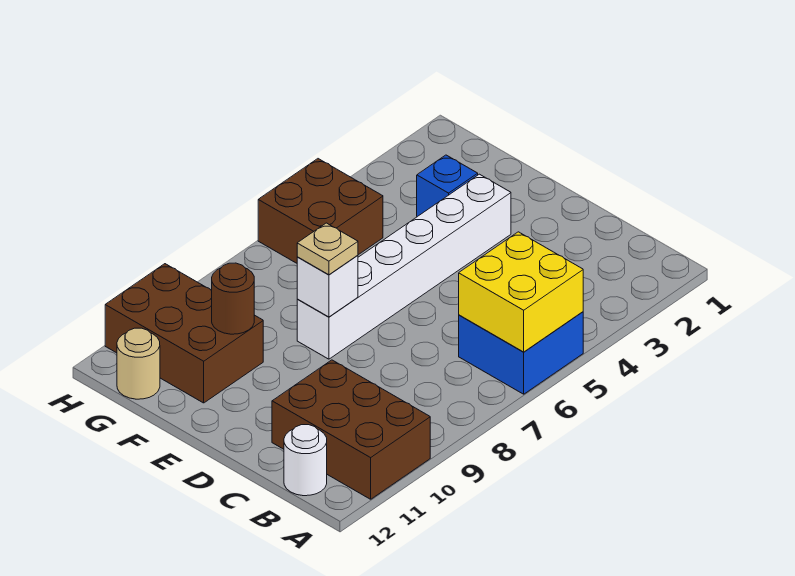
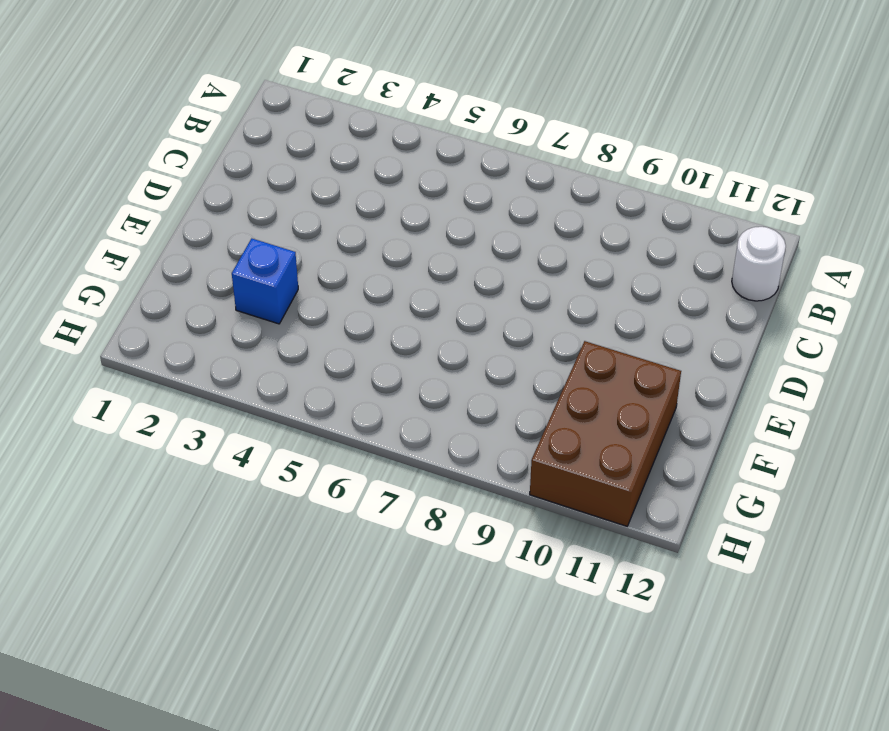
none -> blue brick A5:B6 level 1
none -> brown brick A10:C11 level 1
none -> white brick E3:E8 level 1

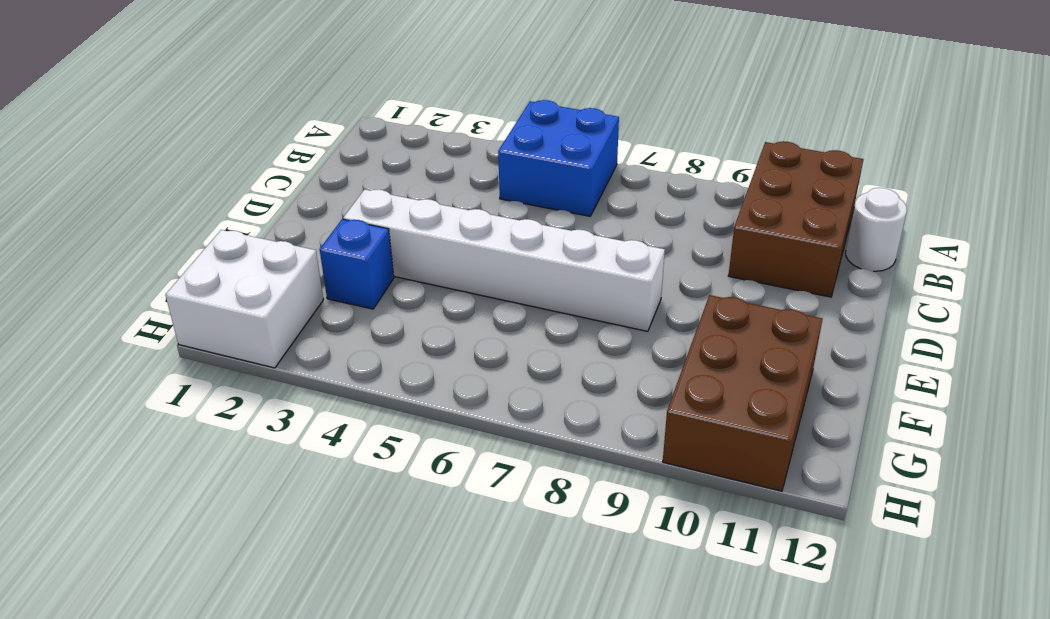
white brick G1:H2 level 1 -> none
none -> brown brick G5:H6 level 1
none -> tan round brick G12 level 1
none -> yellow brick A5:B6 level 2

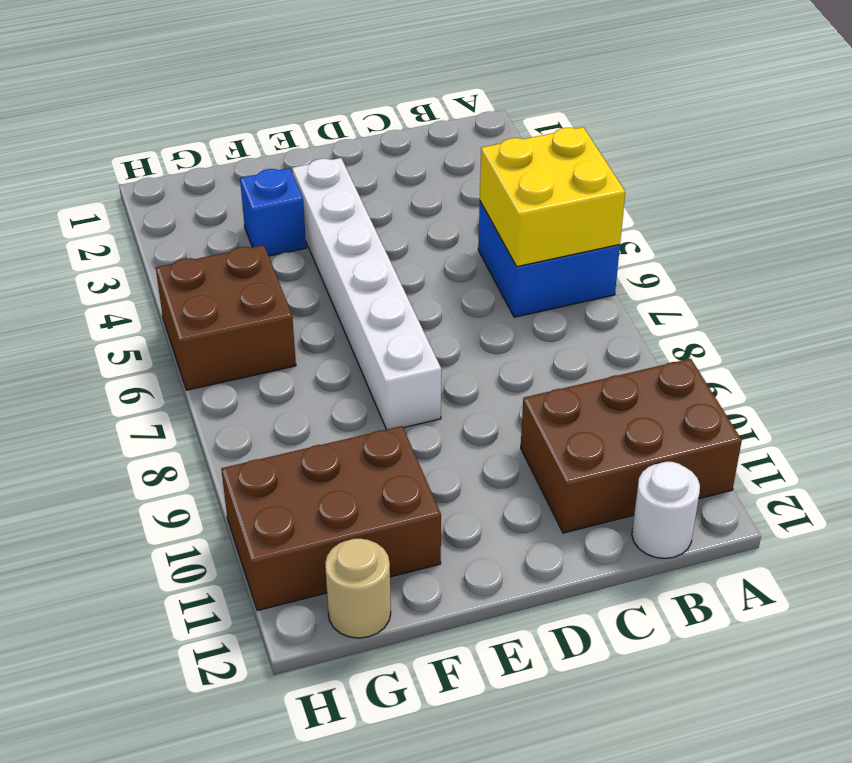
none -> white brick E8 level 2
none -> brown round brick F10 level 2
none -> tan plate E8 level 3

